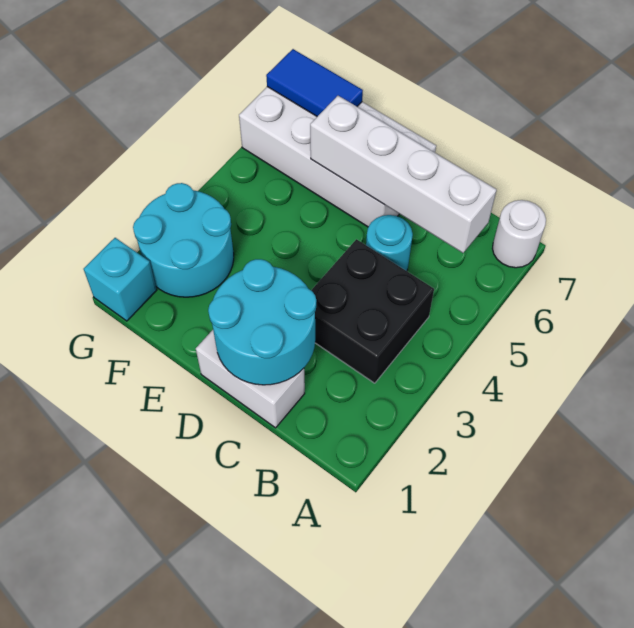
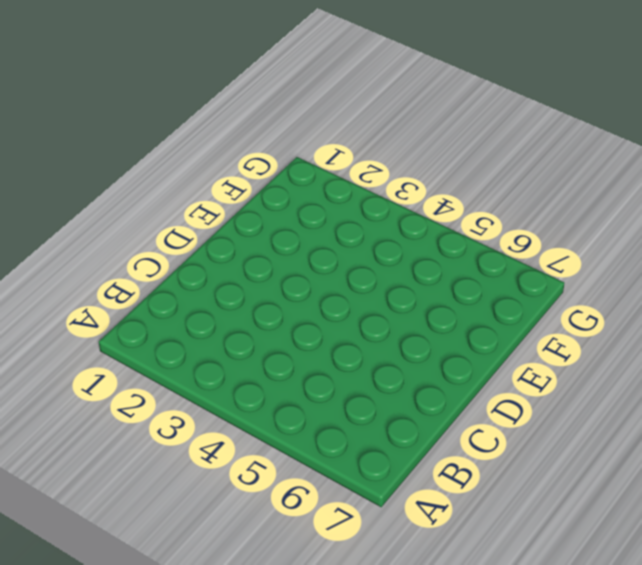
none -> white round brick A7 level 1
none -> black brick B3:C4 level 1

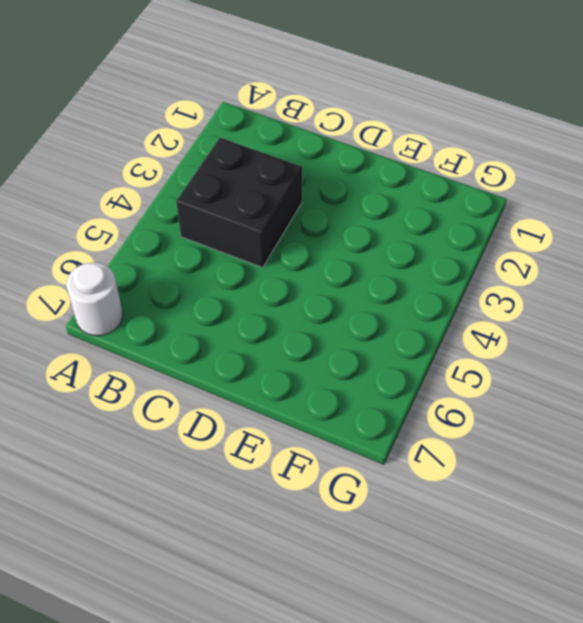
none -> white brick C1:D1 level 1
none -> cyan round brick C5 level 1

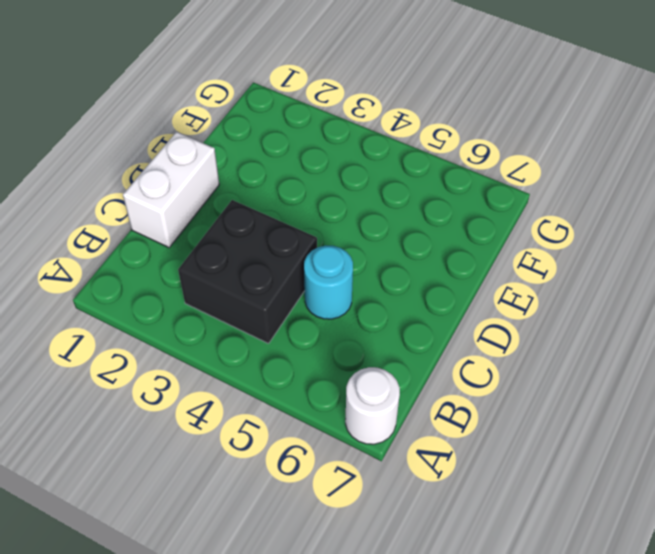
none -> white brick D6:G7 level 1
none -> cyan round brick F2:G3 level 1

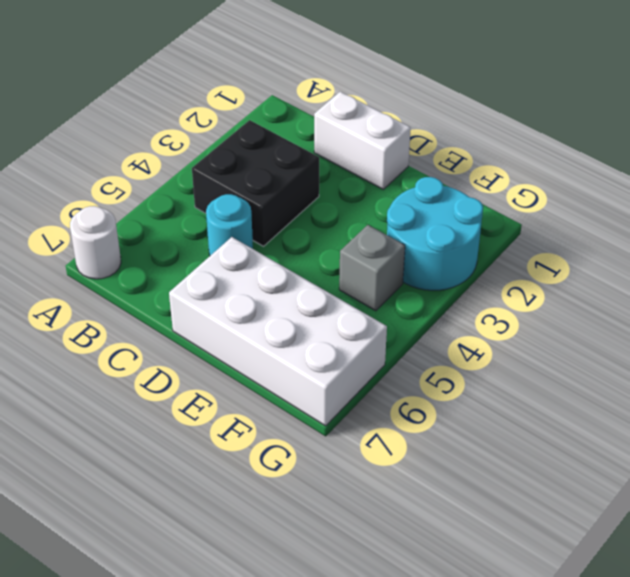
grey brick F4 level 1 -> none
none -> cyan brick G1 level 1
none -> white brick B6:E6 level 2

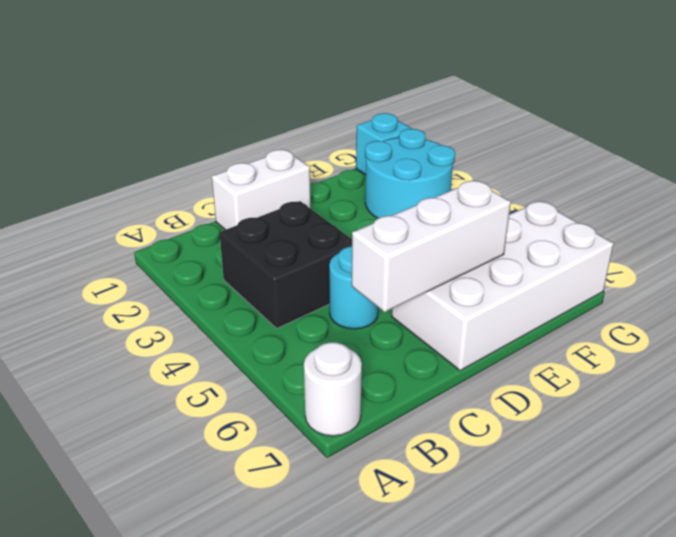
white brick C6:E6 level 2 -> white brick B6:E6 level 2
none -> cyan round brick C1:D2 level 2
none -> blue tile F7:G7 level 2

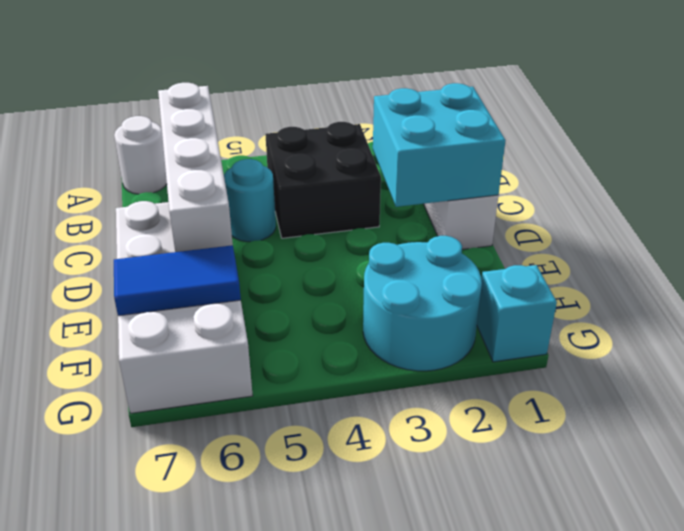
cyan brick C1:D2 level 2 -> cyan round brick C1:D2 level 2
blue tile F6:F7 level 2 -> blue tile F7:G7 level 2

